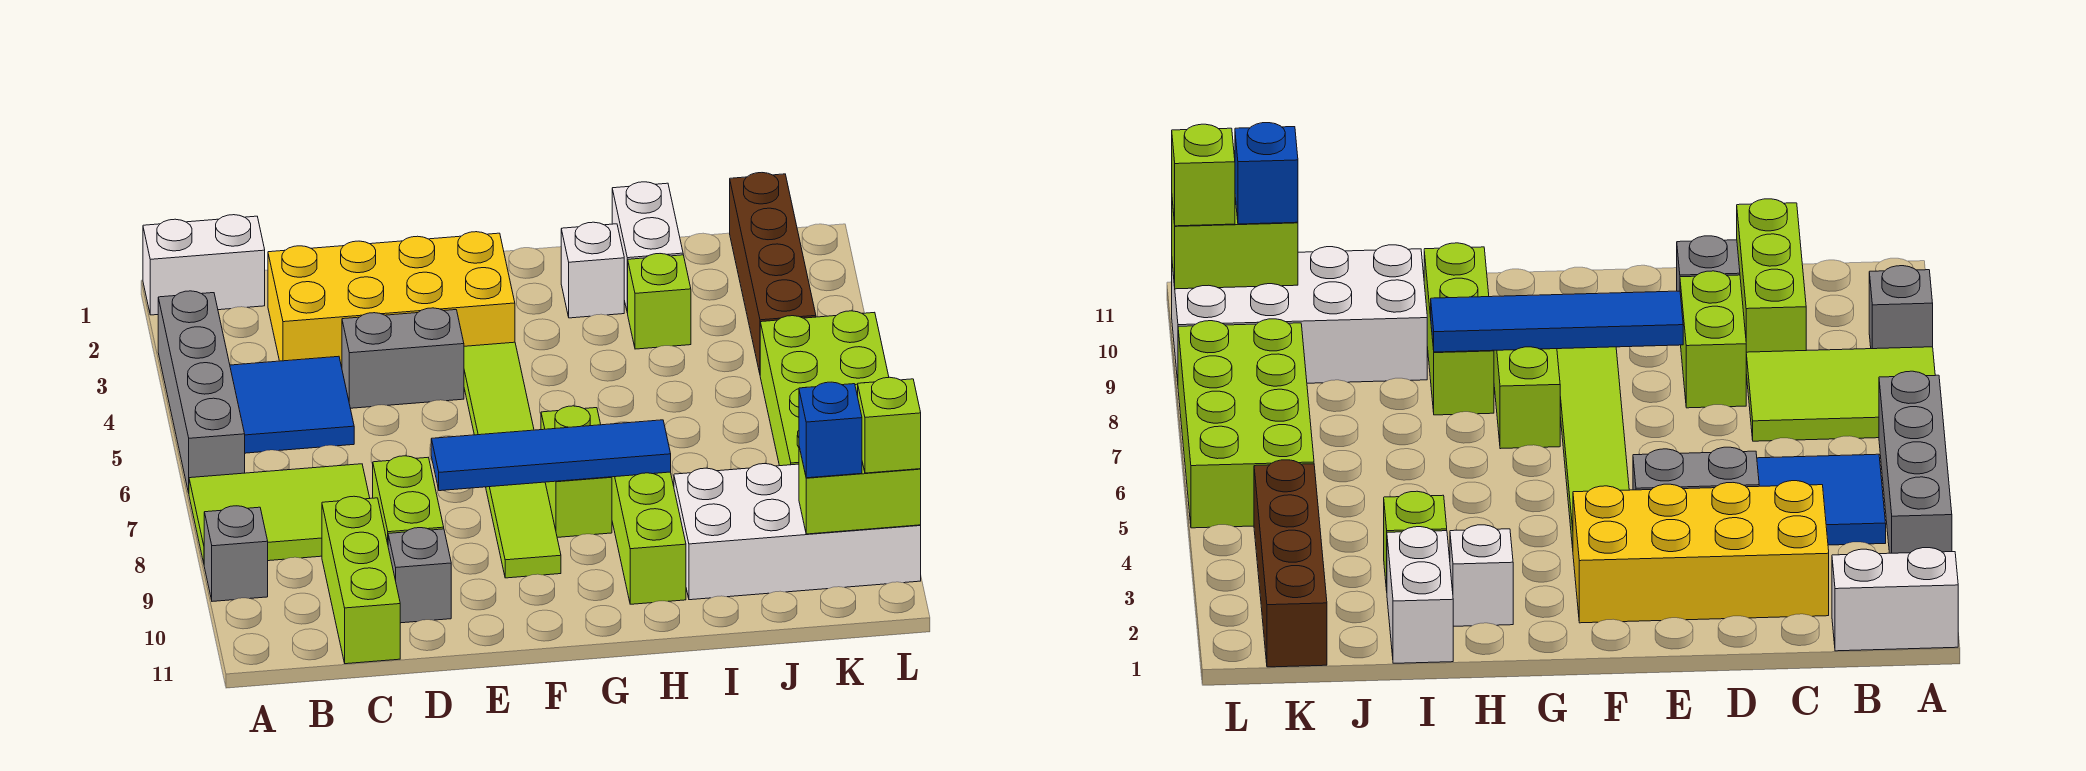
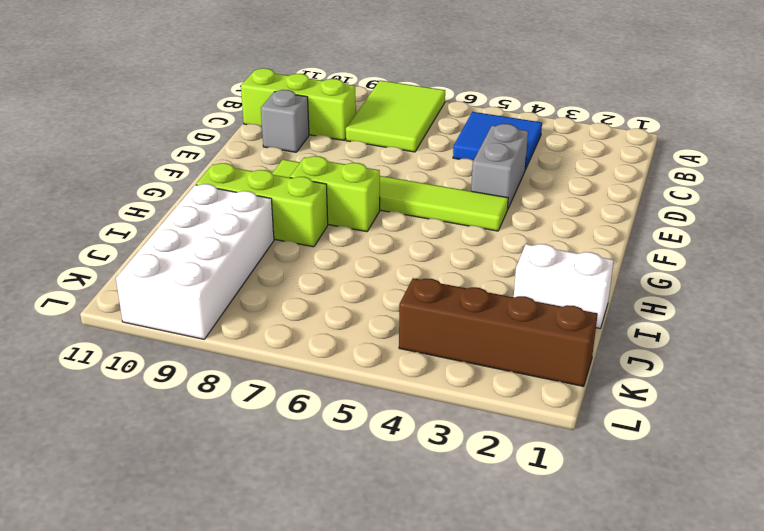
none -> white brick A1:B1 level 1
none -> grey brick A3:A6 level 1
none -> grey brick A9 level 1

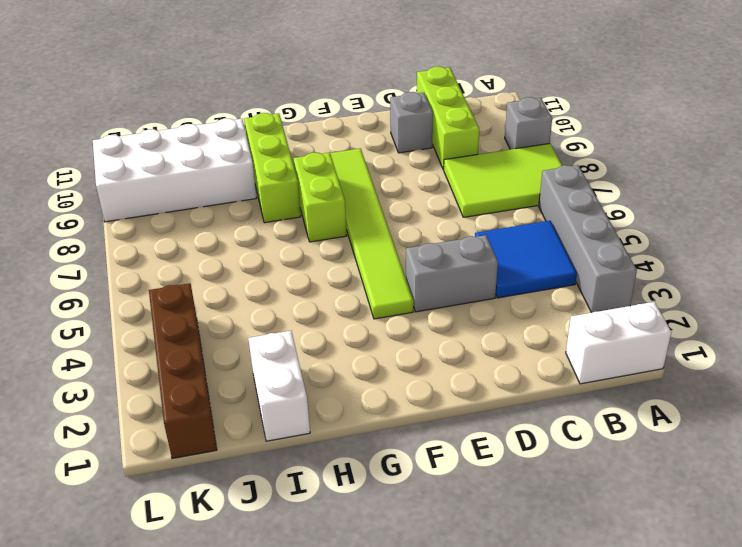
none -> yellow brick C2:F3 level 1
none -> lime brick D8:D9 level 1
none -> white brick H2 level 1

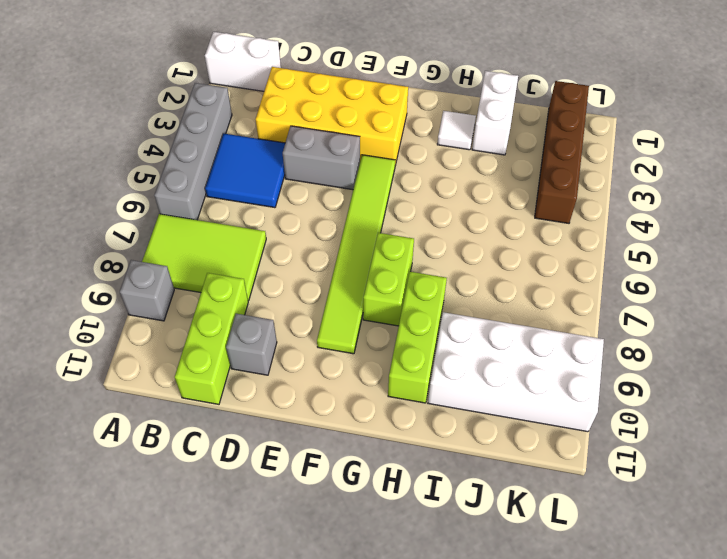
white tile H2 level 1 -> white brick H2 level 1
none -> lime brick D8:D9 level 1
none -> lime brick I3 level 1
none -> lime brick K5:L8 level 1

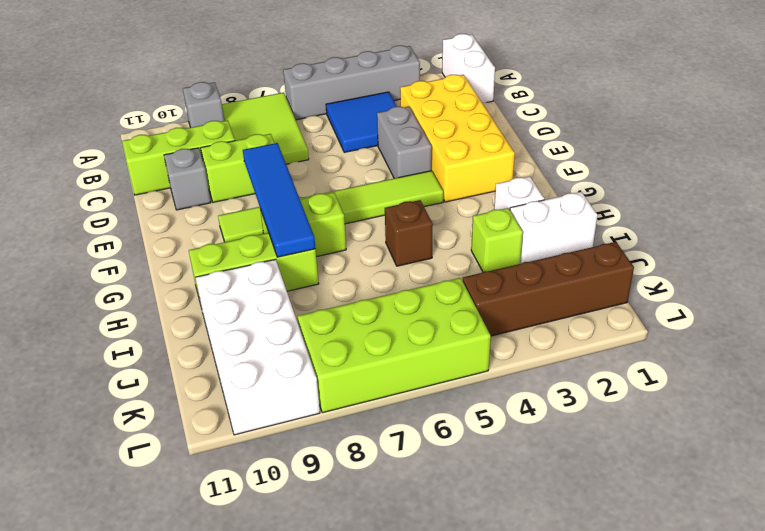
brown brick H5 level 1 -> none
none -> lime brick K10:L10 level 2
none -> blue brick K10 level 3
none -> lime brick L10 level 3

